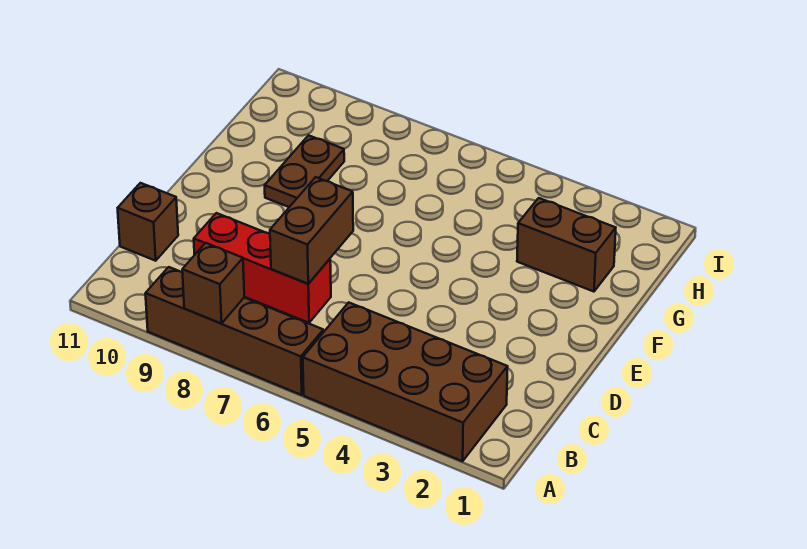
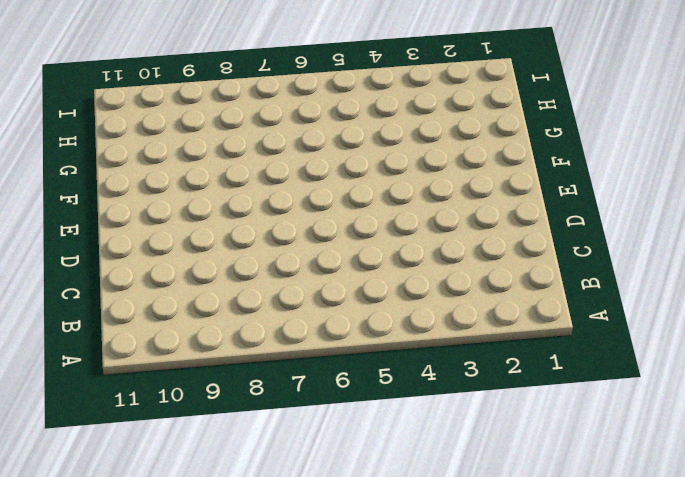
none -> brown brick A2:B5 level 1
none -> brown brick A6:A9 level 1

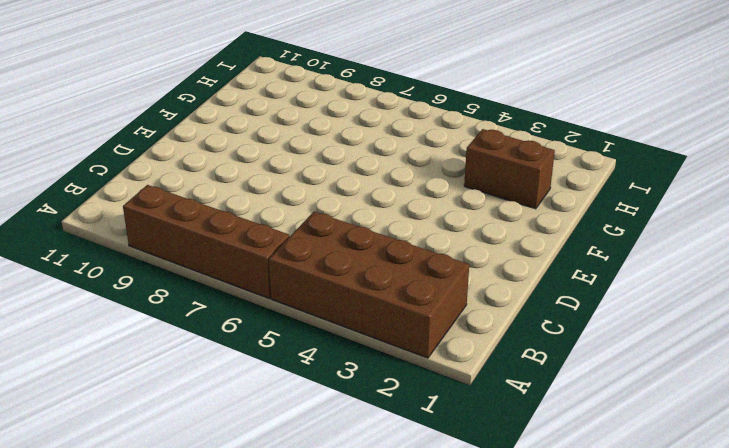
none -> red brick C7:C9 level 1
none -> brown brick C11 level 1

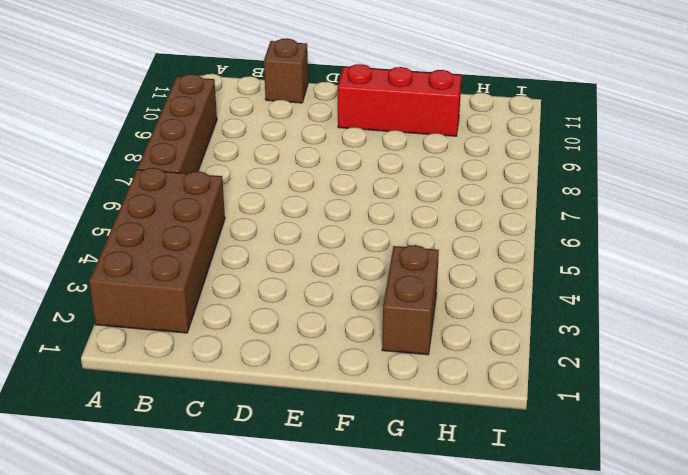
red brick E10:G10 level 1 -> red brick C7:C9 level 1
none -> brown plate F9:G9 level 1
none -> brown brick A8 level 2

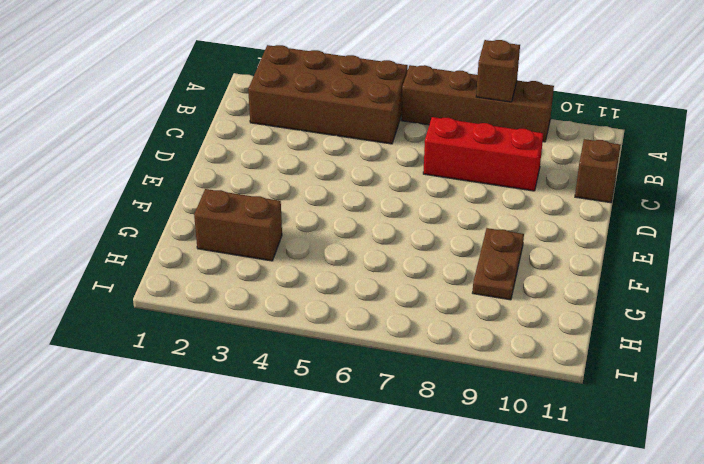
none -> brown brick C7:D7 level 2

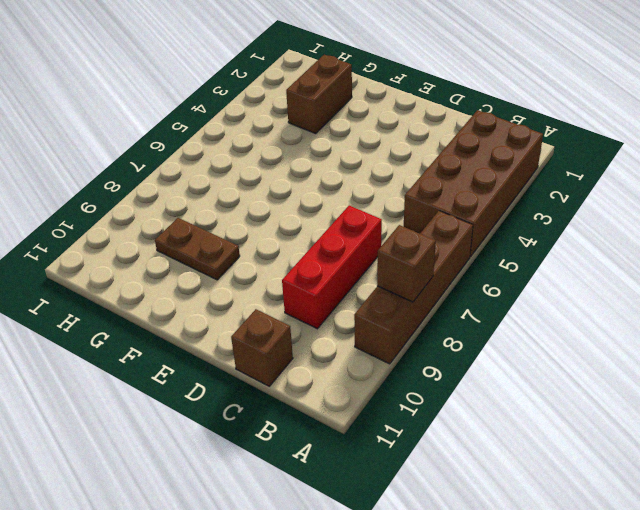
none -> brown brick C7:D7 level 2

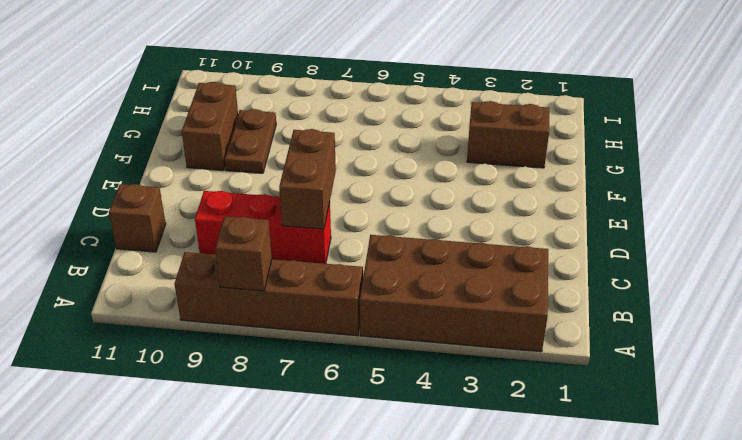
brown brick F10:G10 level 1 -> none

